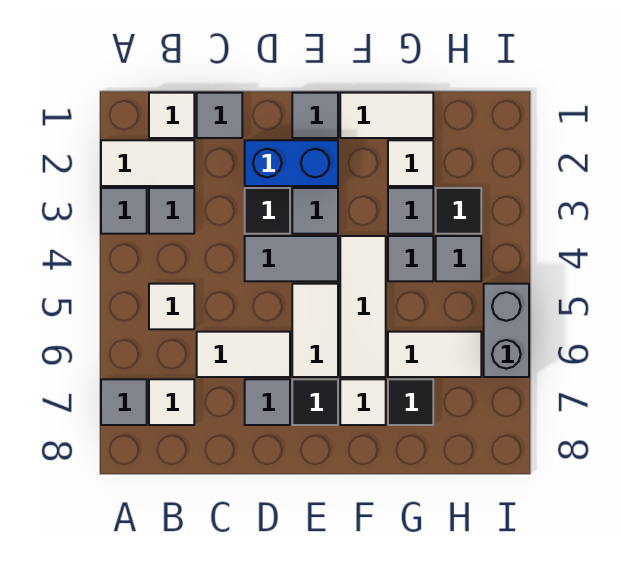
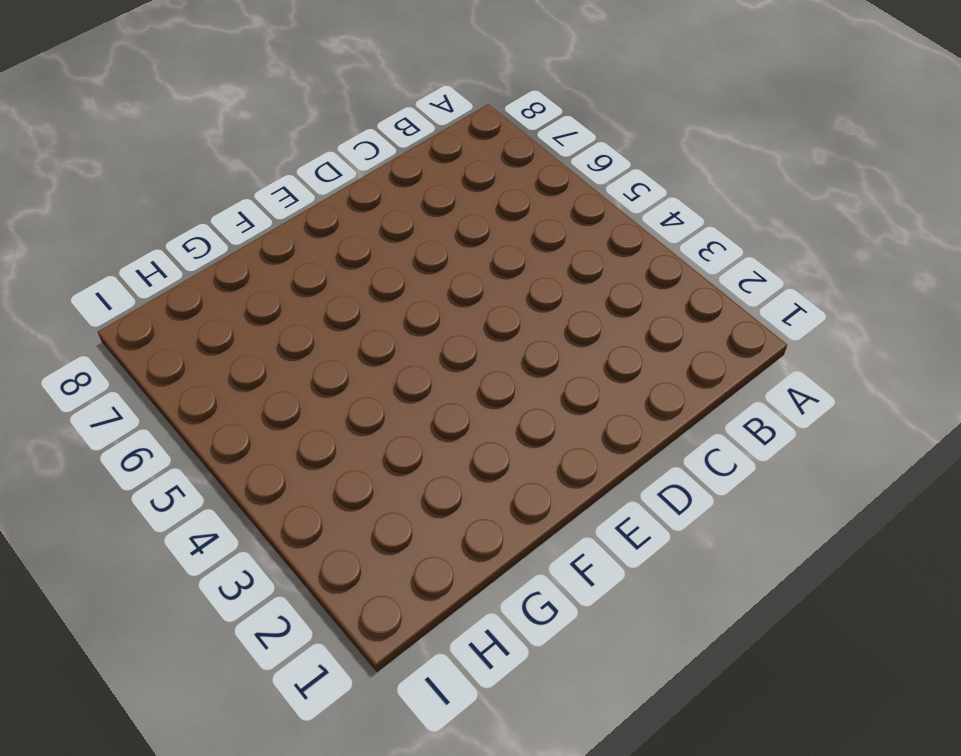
none -> white tile A2:B2 level 1
none -> grey tile A3 level 1
none -> grey tile A7 level 1

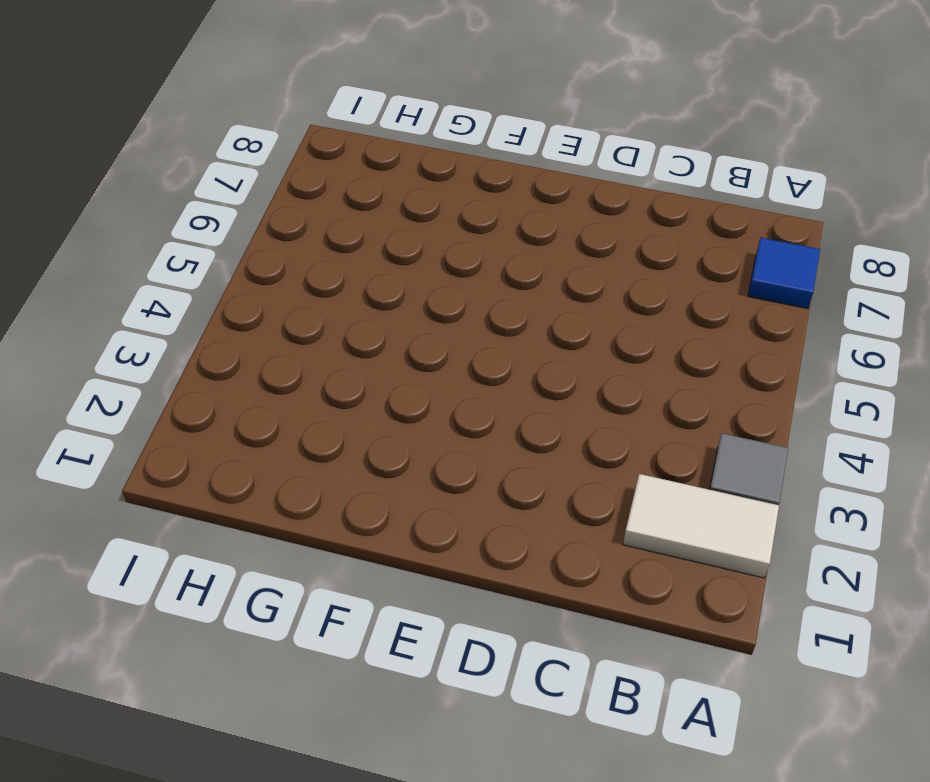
blue tile A7 level 1 -> grey tile A7 level 1
none -> white tile B1 level 1
none -> grey tile B3 level 1
none -> white tile B5 level 1

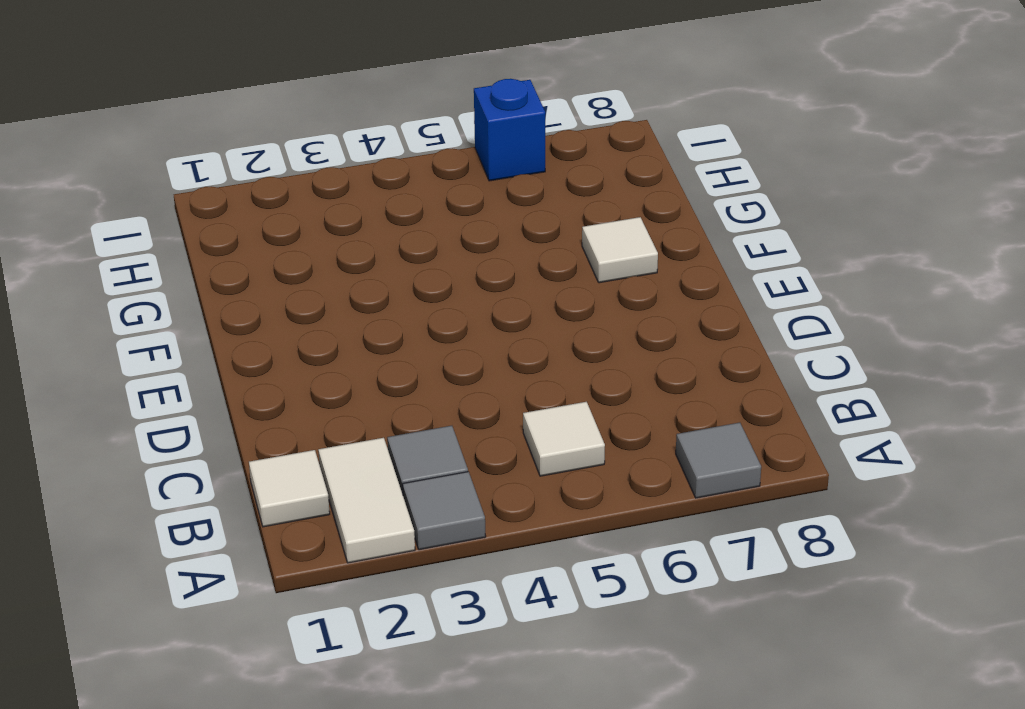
blue brick I6 level 1 -> grey brick I5:I6 level 1
none -> white tile B7 level 1
none -> grey tile C1 level 1
none -> white tile C6:D6 level 1

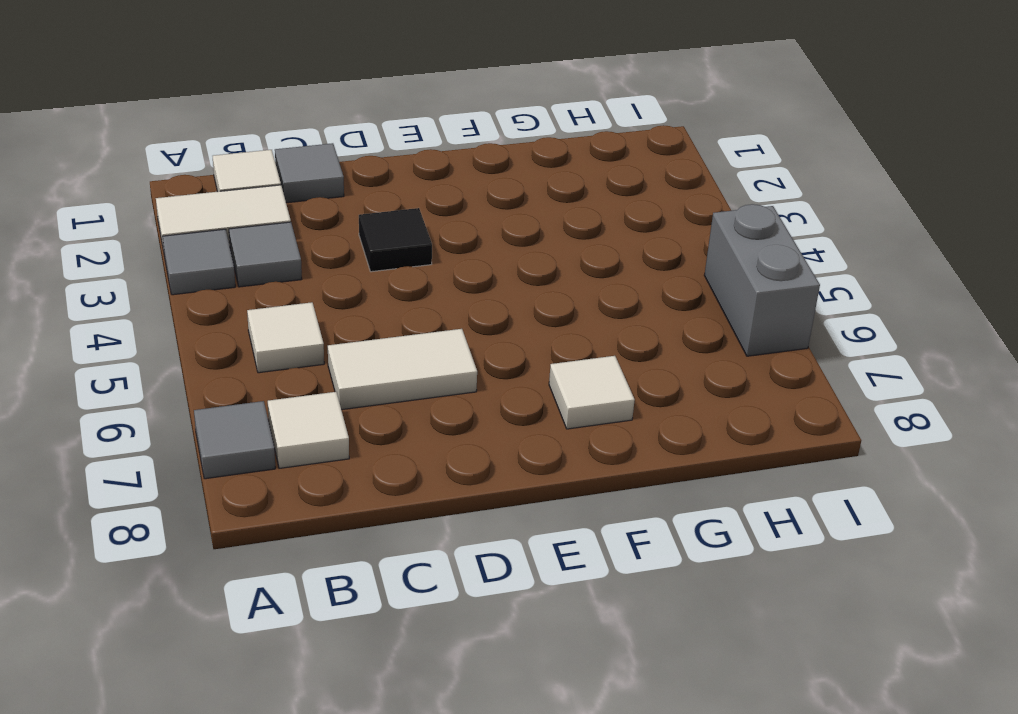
none -> blue brick D2:E2 level 1
none -> grey tile D4:E4 level 1
none -> grey tile D7 level 1

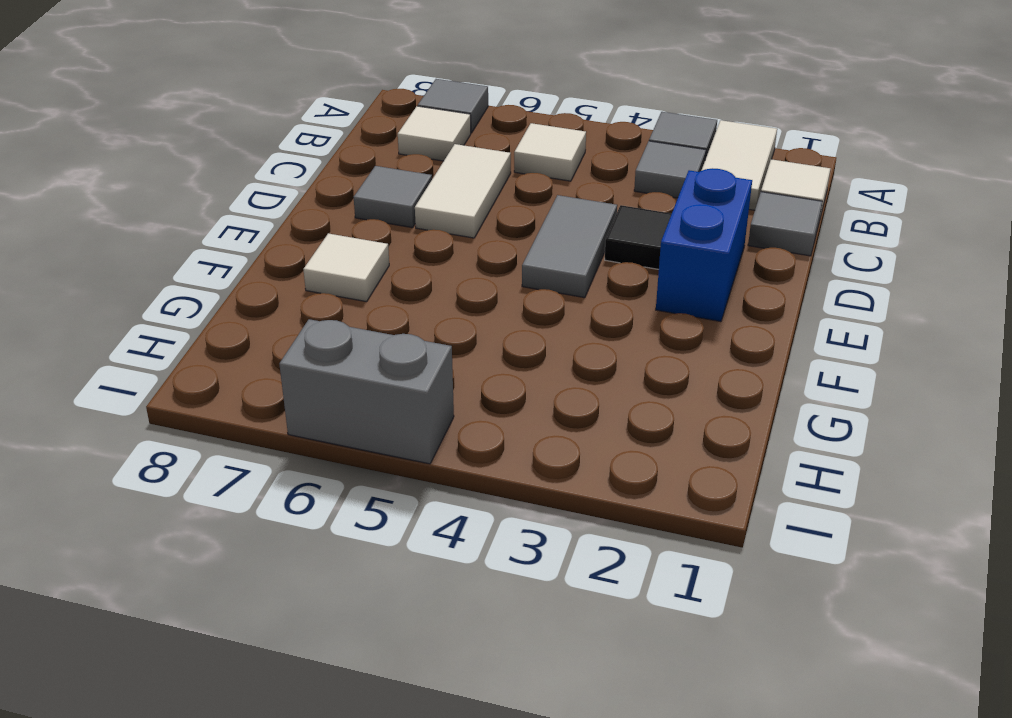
none -> grey tile E1 level 1
none -> grey tile E3 level 1
none -> white tile E5:E6 level 1

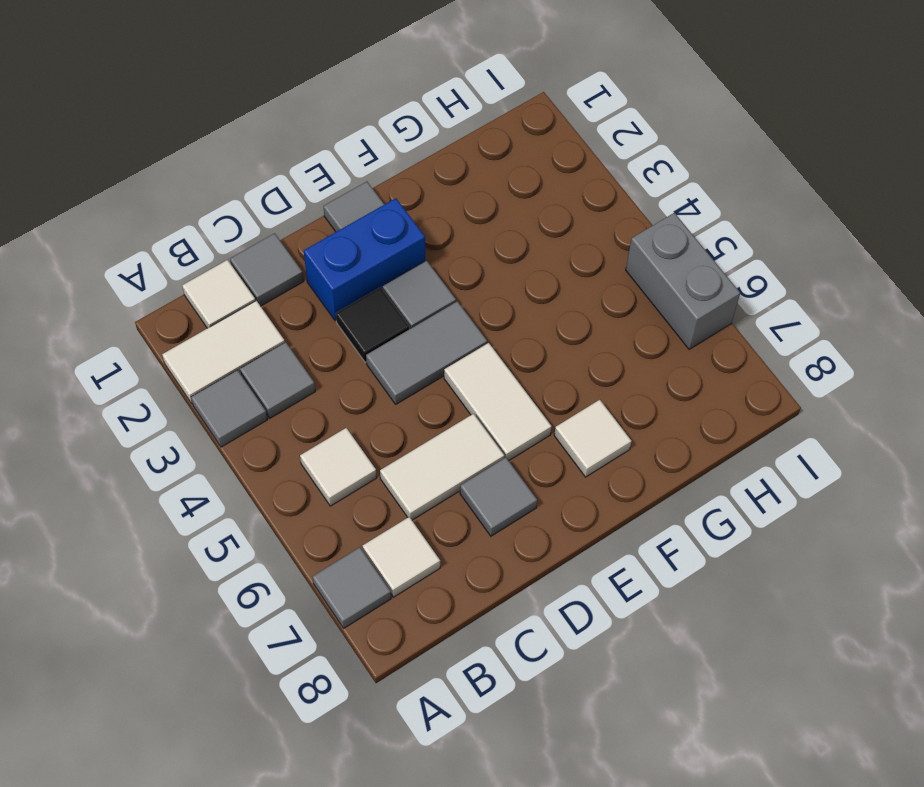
none -> black tile E7 level 1
none -> white tile F1:G1 level 1
none -> white tile F4:F6 level 1

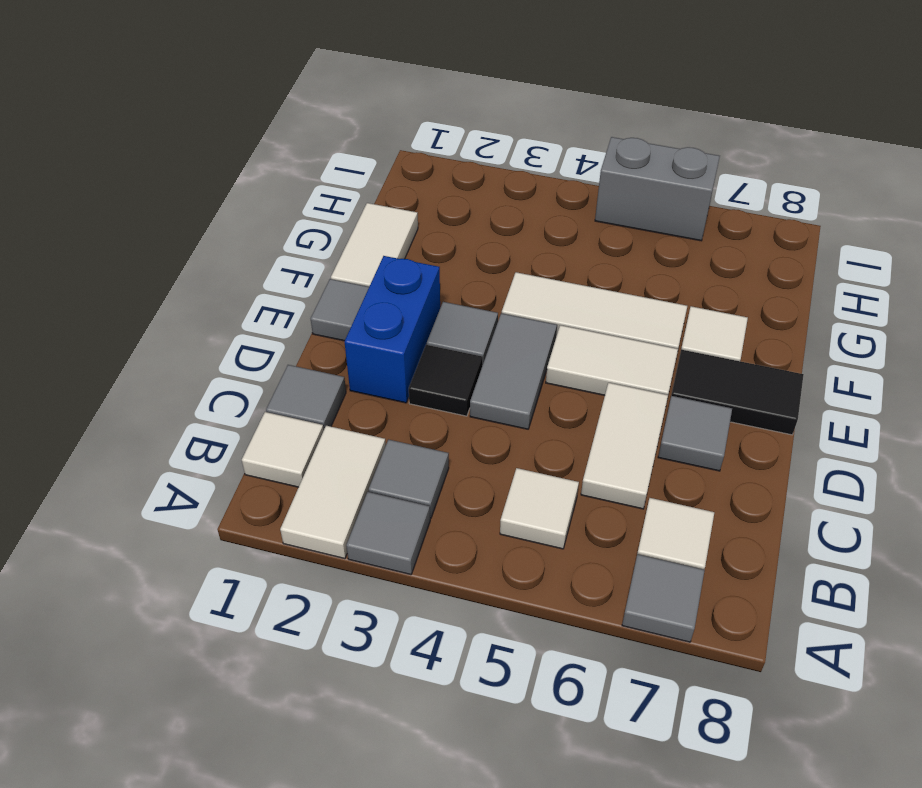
black tile E7:E8 level 1 -> black tile E7 level 1
none -> white tile G2 level 1
none -> grey tile G3 level 1
none -> grey tile G4 level 1

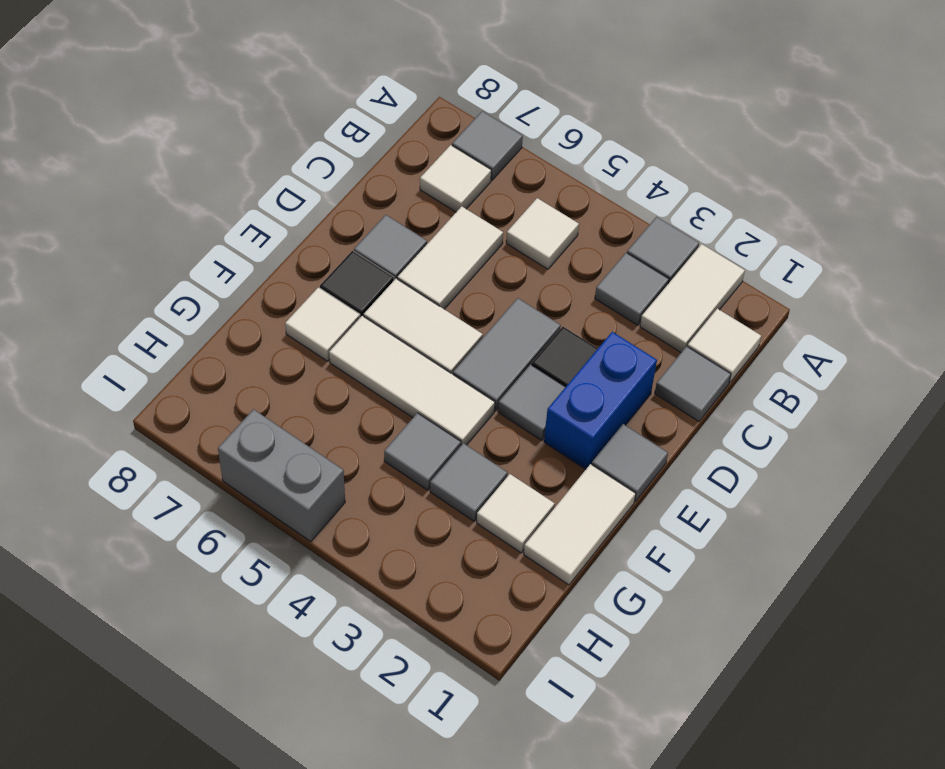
none -> white tile G6:H6 level 1
none -> black tile G7 level 1
none -> black tile H3 level 1

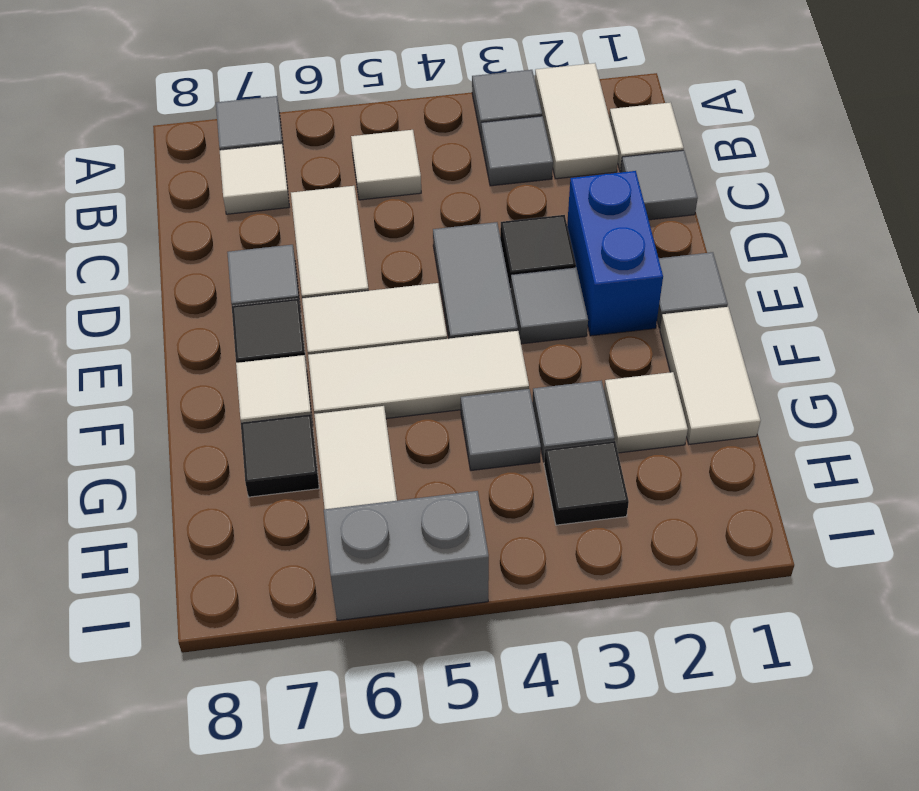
none -> grey tile H4 level 1

